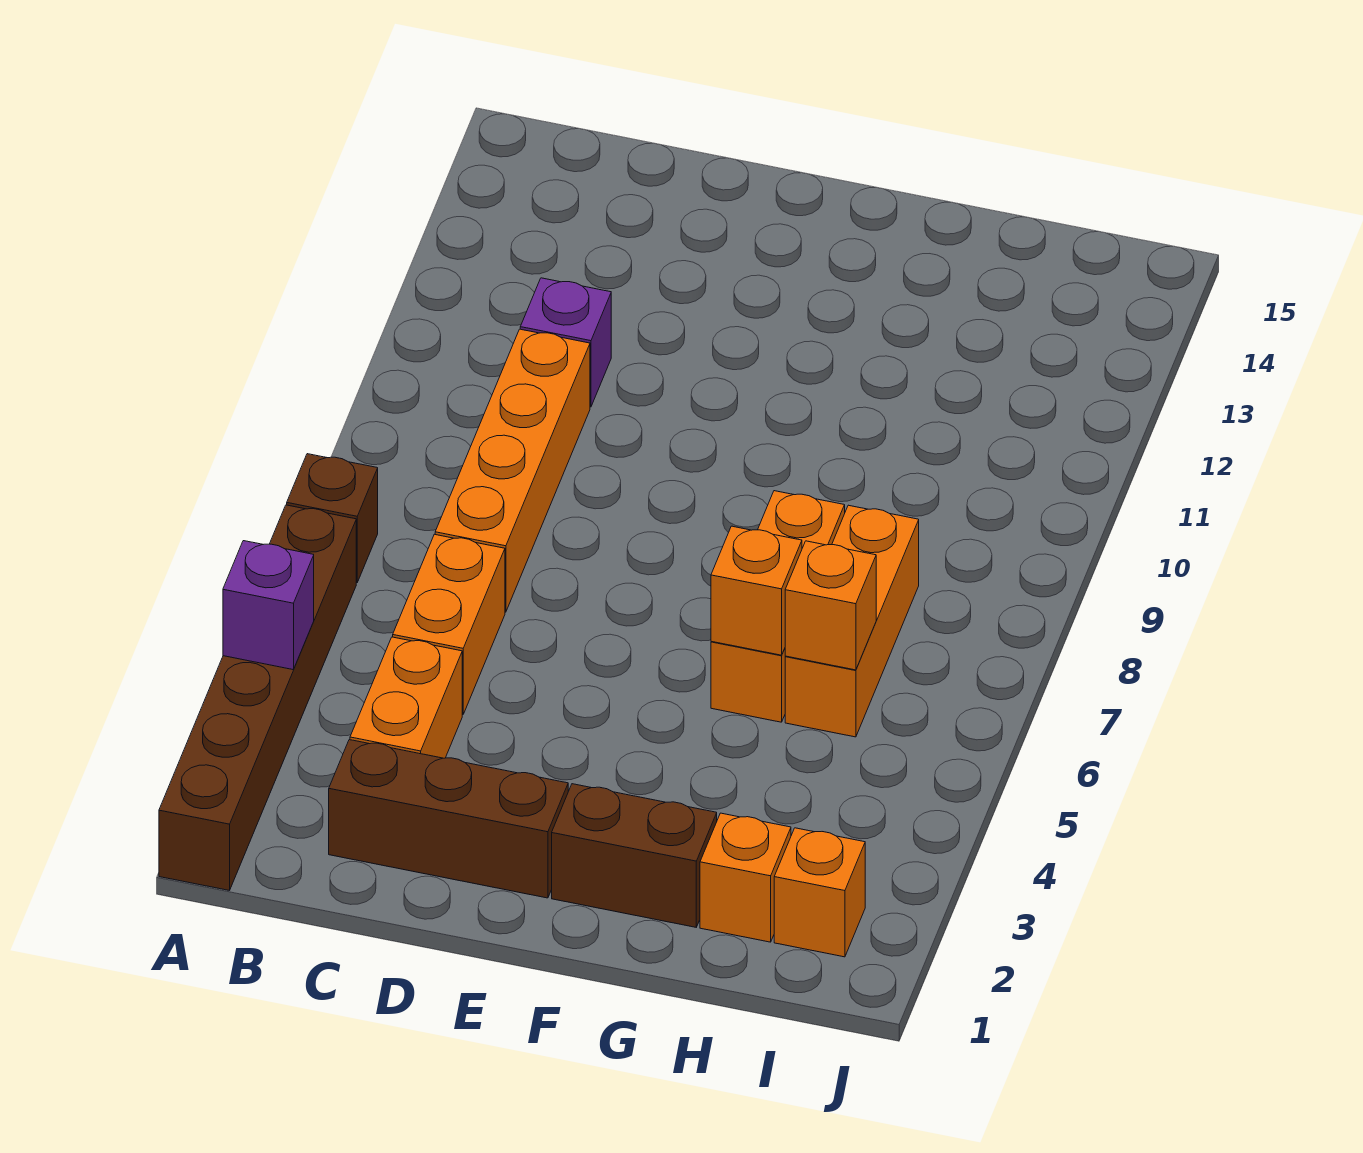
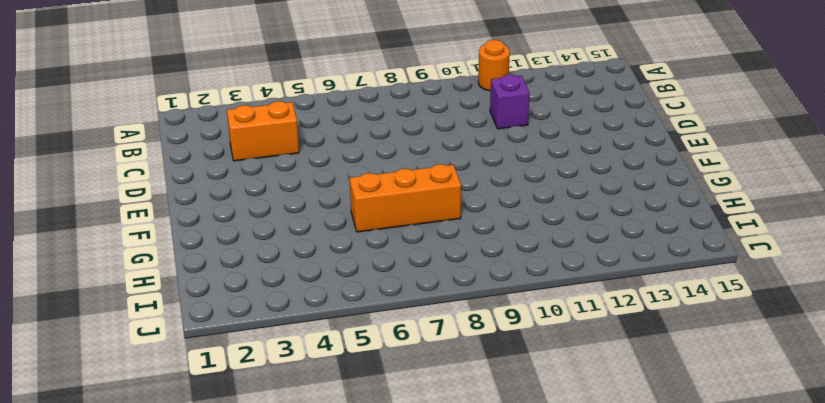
orange round brick A11 level 1 -> none
none -> brown brick A1:A6 level 1
none -> brown brick A7 level 1
none -> brown brick C2:E2 level 1

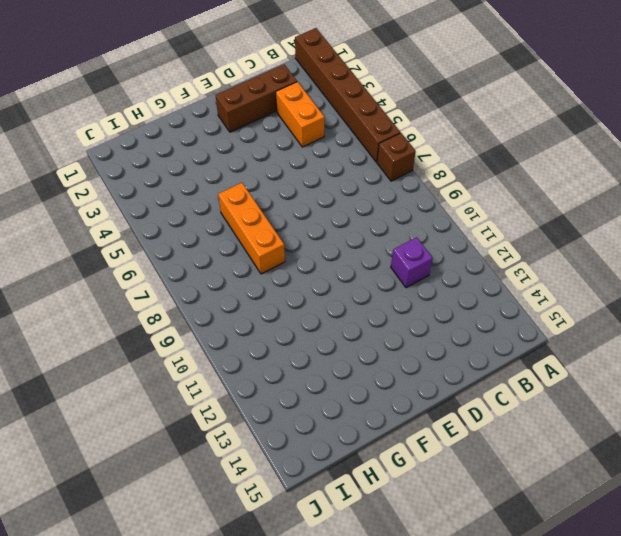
none -> orange brick C5:C6 level 1
none -> orange brick C7:C10 level 1
none -> brown brick F2:G2 level 1

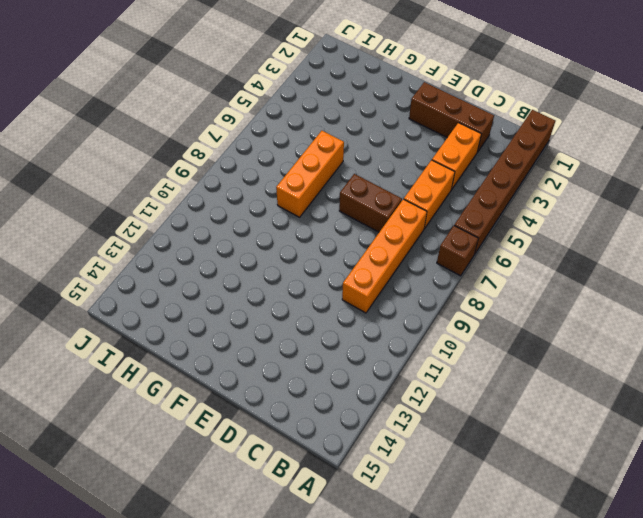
brown brick D7:E7 level 1 -> brown brick F2:G2 level 1
none -> purple brick C11 level 1
none -> orange brick H2 level 1
none -> orange brick H6:H8 level 1

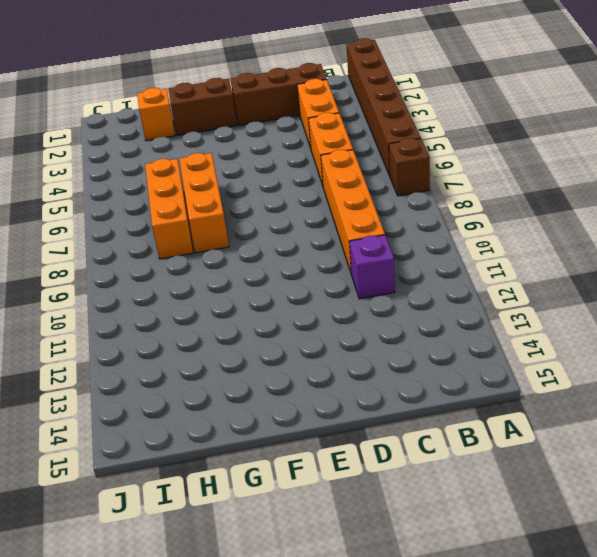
none -> orange brick I2 level 1
none -> purple brick A4 level 2
none -> orange brick G6 level 2

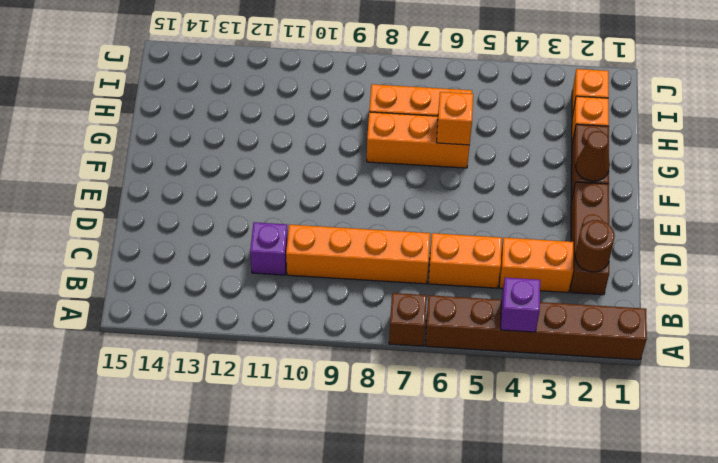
brown round brick C2 level 2 -> none
brown cone F2 level 2 -> none
none -> orange brick H6 level 2

